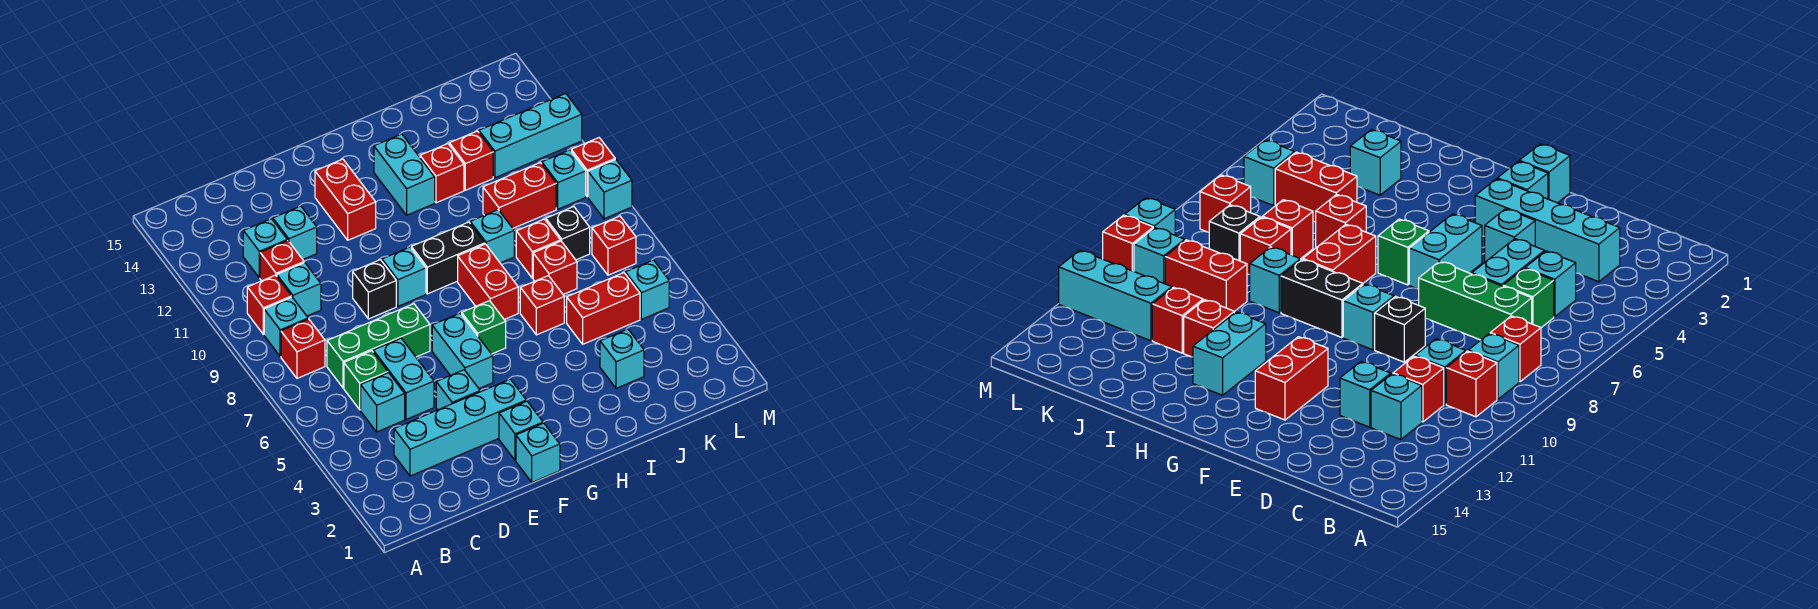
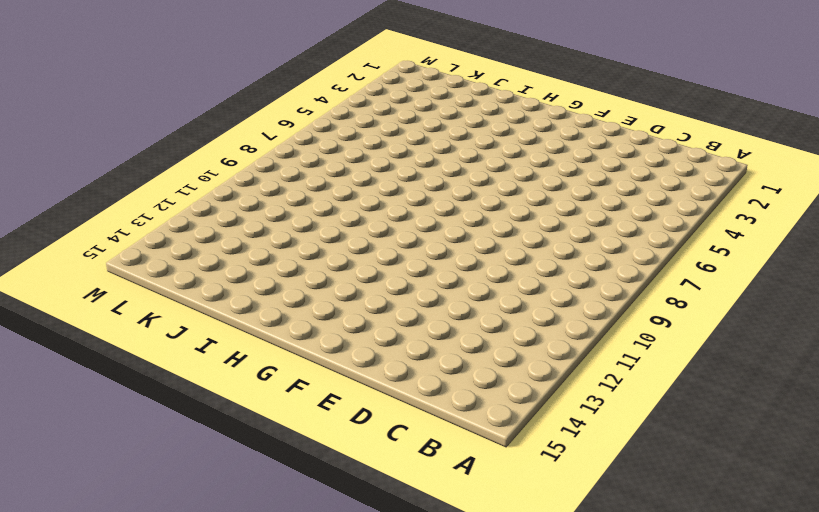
none -> red brick B8 level 1
none -> cyan brick B9 level 1
none -> red brick B10 level 1
none -> cyan brick C3:F3 level 1

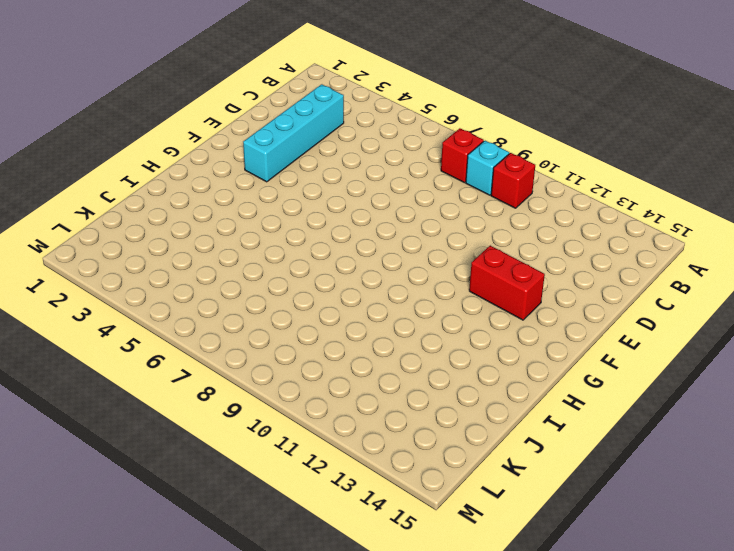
none -> cyan brick C5 level 1
none -> green brick C6 level 1
none -> green brick C7:E7 level 1
none -> cyan brick C10 level 1

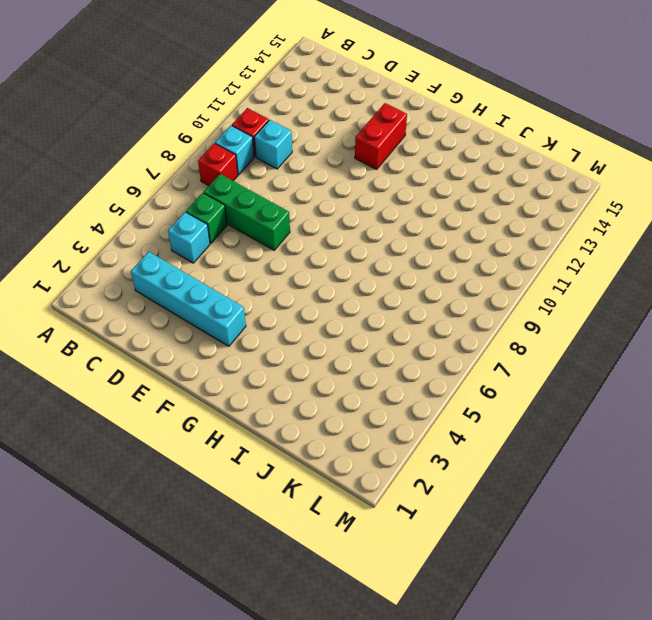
none -> red brick C11 level 1
none -> cyan brick C12 level 1
none -> cyan brick D5:D6 level 1
none -> cyan brick D12 level 1

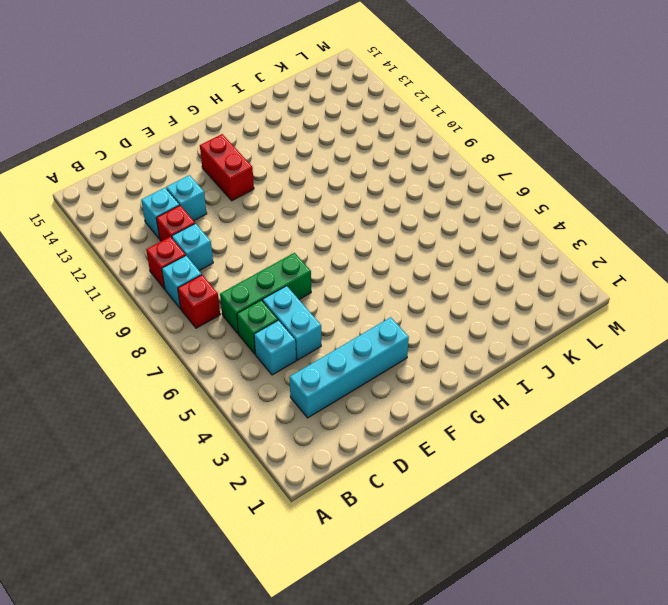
none -> cyan brick E4 level 1
none -> black brick E9 level 1
none -> cyan brick F1 level 1
none -> cyan brick F2 level 1

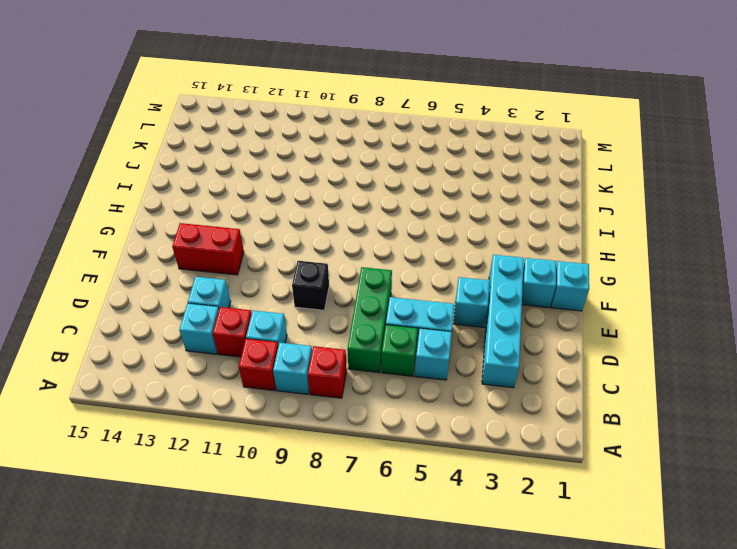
none -> cyan brick F5:F6 level 1
none -> cyan brick F9 level 1
none -> green brick G6 level 1
none -> black brick G9:H9 level 1

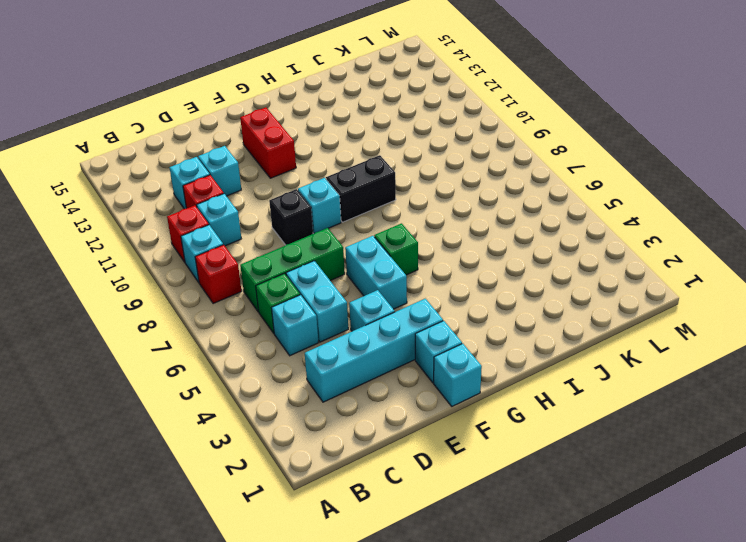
none -> red brick H7:H8 level 1
none -> cyan brick H12:H13 level 1
none -> red brick I6 level 1
none -> cyan brick I9 level 1

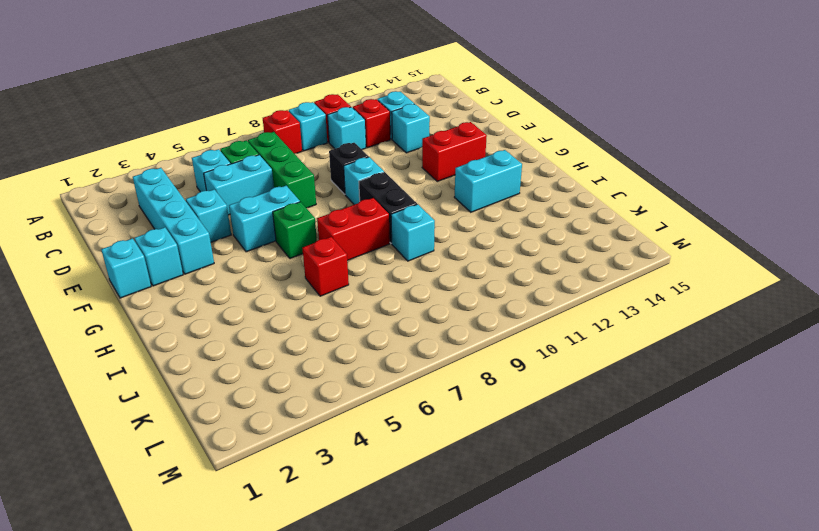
none -> red brick I12 level 1
none -> cyan brick J3 level 1
none -> red brick J5:K5 level 1
none -> red brick J7 level 1

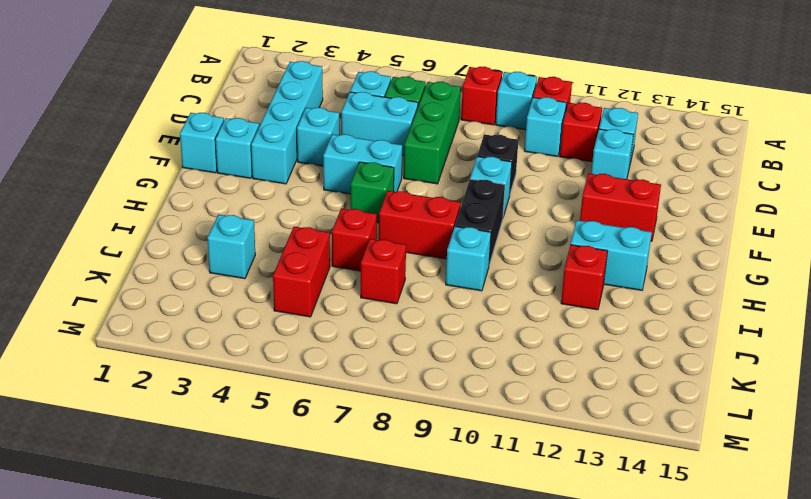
none -> red brick J8 level 1
none -> red brick J10:K10 level 1
none -> red brick J12 level 1
none -> black brick K8 level 1

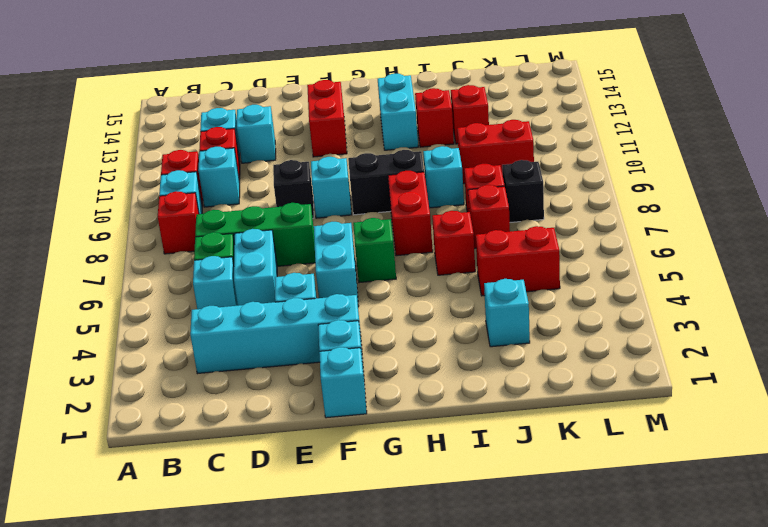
none -> cyan brick K12:M12 level 1
none -> cyan brick L5 level 1
none -> red brick L7 level 1
none -> cyan brick L10 level 1

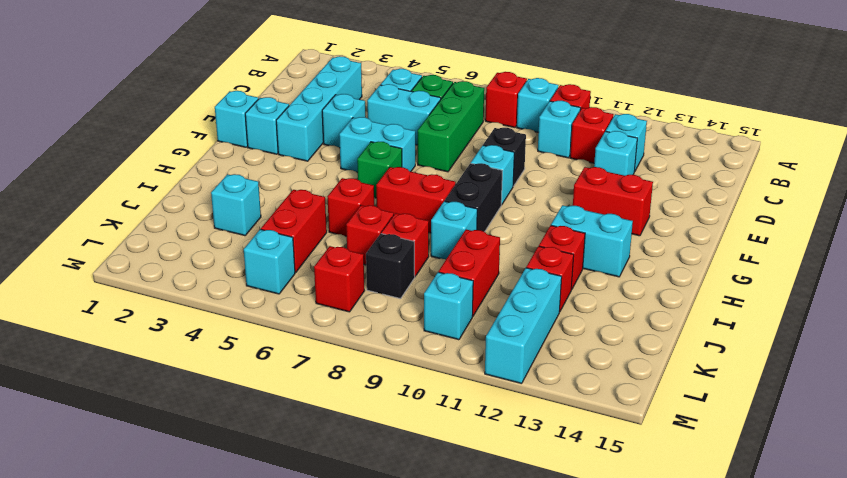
none -> cyan brick M9 level 1
none -> red brick M10 level 1

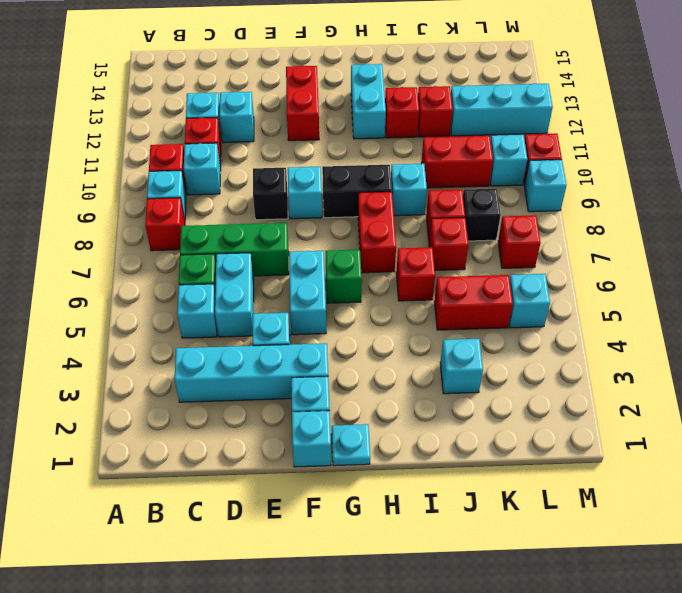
cyan plate G1 level 1 -> none

